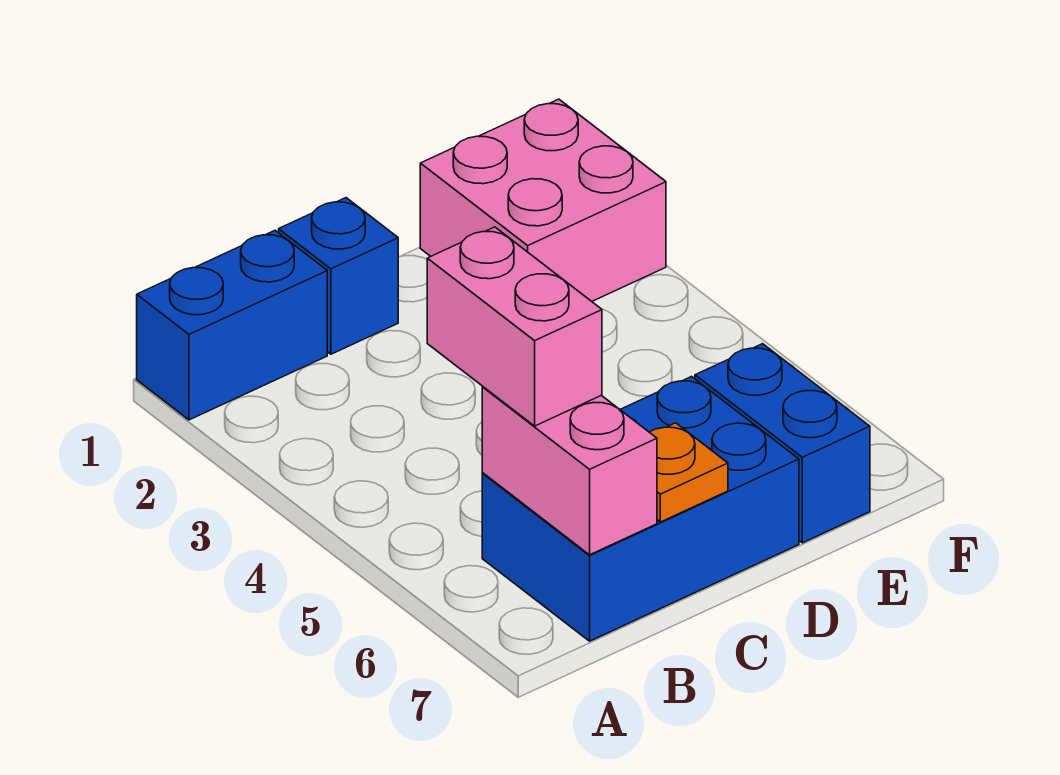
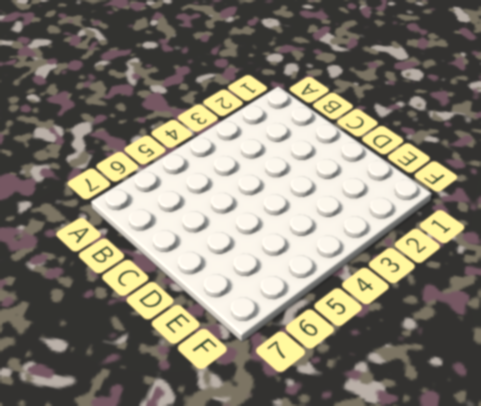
none -> blue brick A1:B1 level 1
none -> blue brick B6:D7 level 1

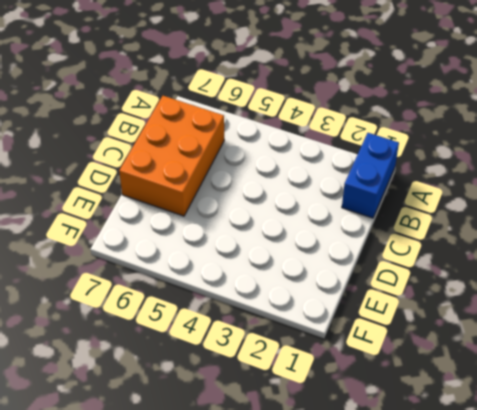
orange brick B6:D7 level 1 -> blue brick B6:D7 level 1
none -> blue brick C1 level 1
none -> pink brick E1:F2 level 1

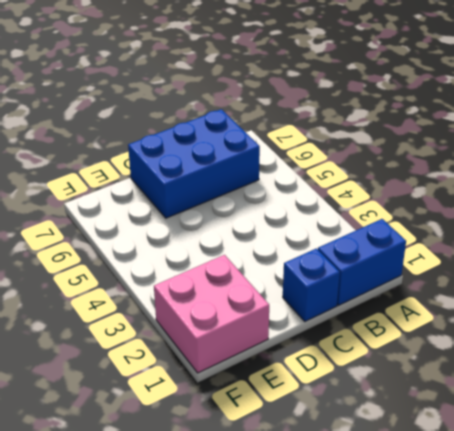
none -> blue brick E6:E7 level 1
none -> pink brick B6:B7 level 2

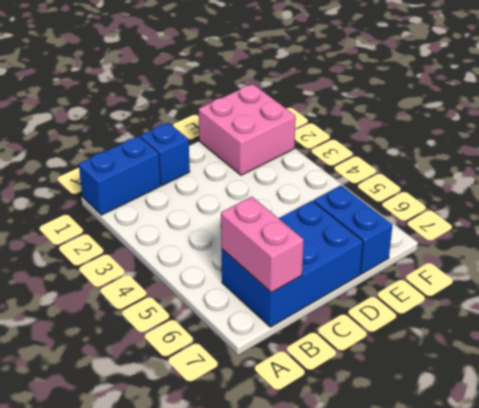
none -> orange plate C7 level 2
none -> pink brick B5:B6 level 3

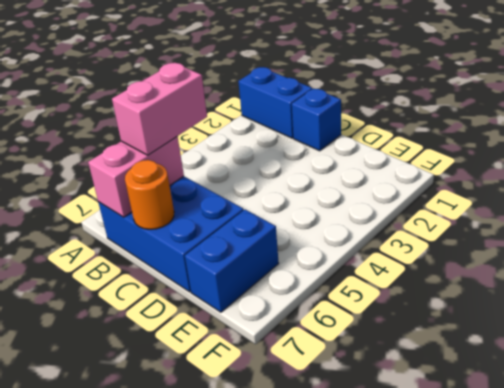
orange round brick C7 level 2 -> orange plate C7 level 2
none -> pink brick E1:F2 level 1

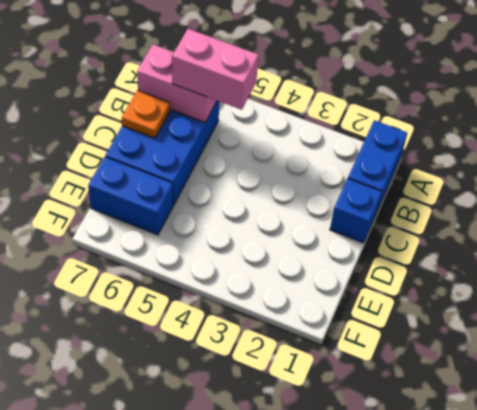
none -> pink brick E1:F2 level 1

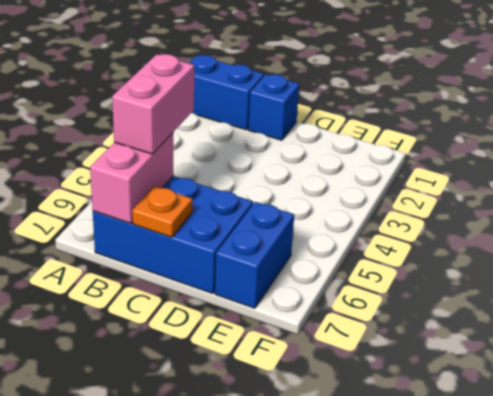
none -> pink brick E1:F2 level 1

